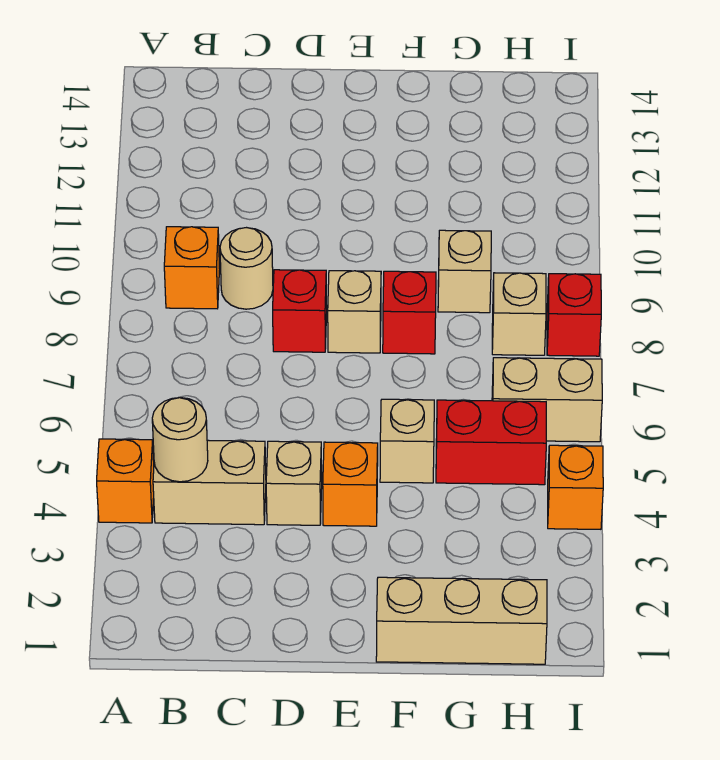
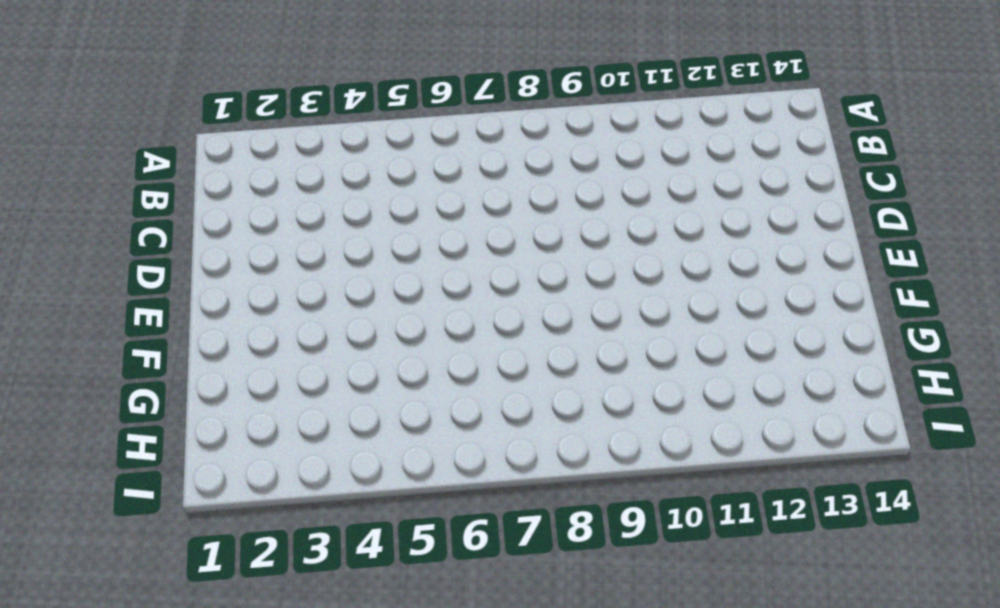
none -> orange brick A4 level 1
none -> tan brick B4:C4 level 1
none -> orange brick B9 level 1

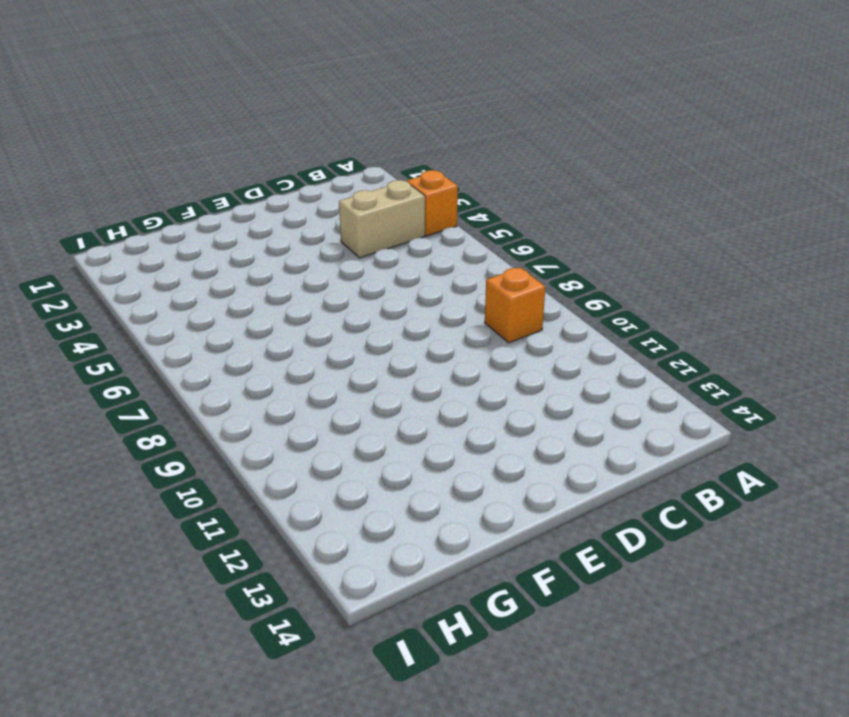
none -> tan round brick C9 level 1
none -> tan brick D4 level 1
none -> red brick D8 level 1

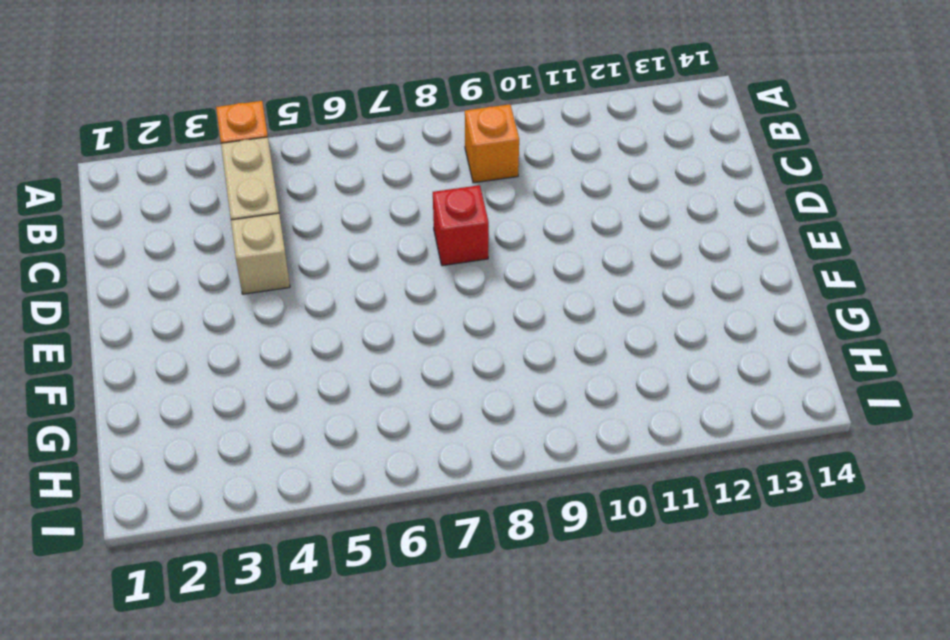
none -> tan round brick C9 level 1
none -> orange brick E4 level 1
none -> tan brick E8 level 1

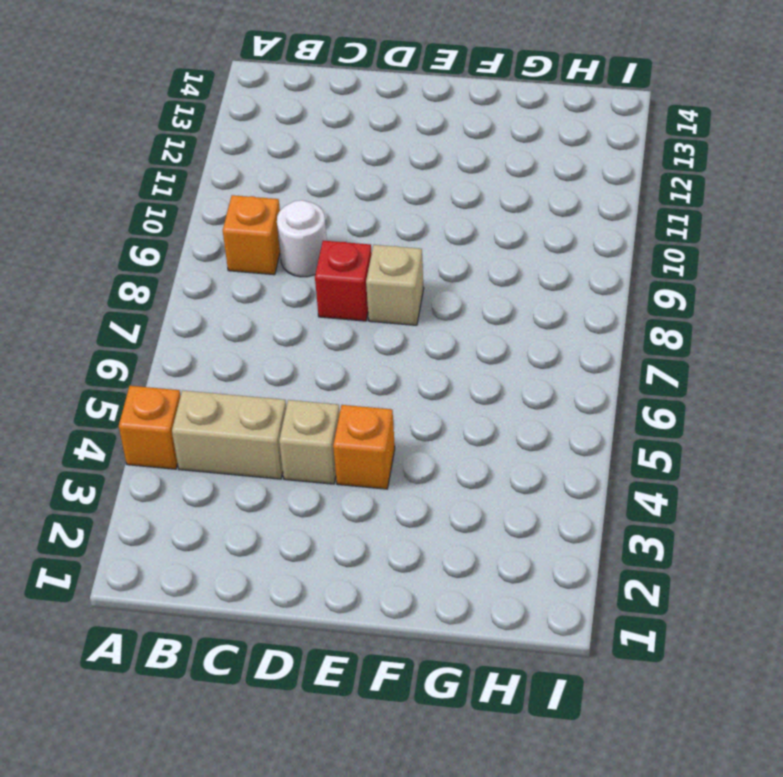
white round brick C9 level 1 -> tan round brick C9 level 1
none -> tan brick F1:H1 level 1
none -> tan brick F5 level 1
none -> red brick F8 level 1

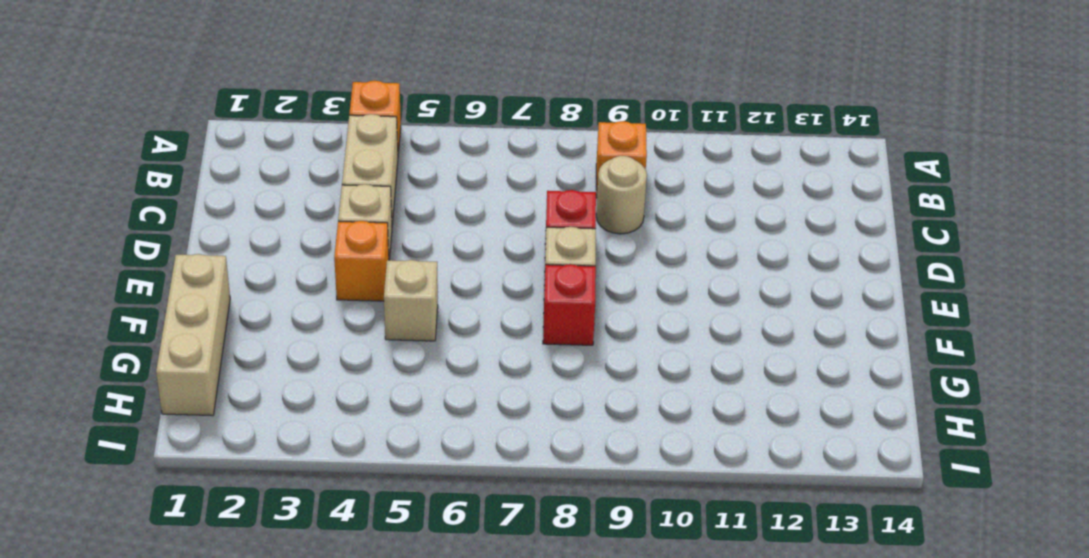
none -> red brick G5:H5 level 1
none -> tan brick G9 level 1
none -> tan brick H6:I6 level 1

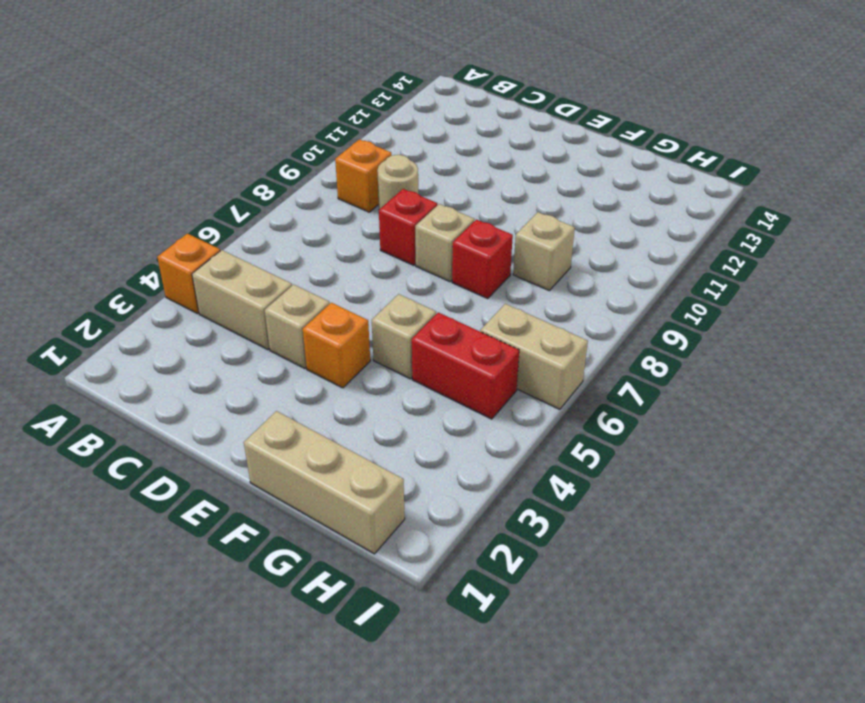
none -> tan brick H8 level 1
none -> orange brick I4 level 1
none -> red brick I8 level 1

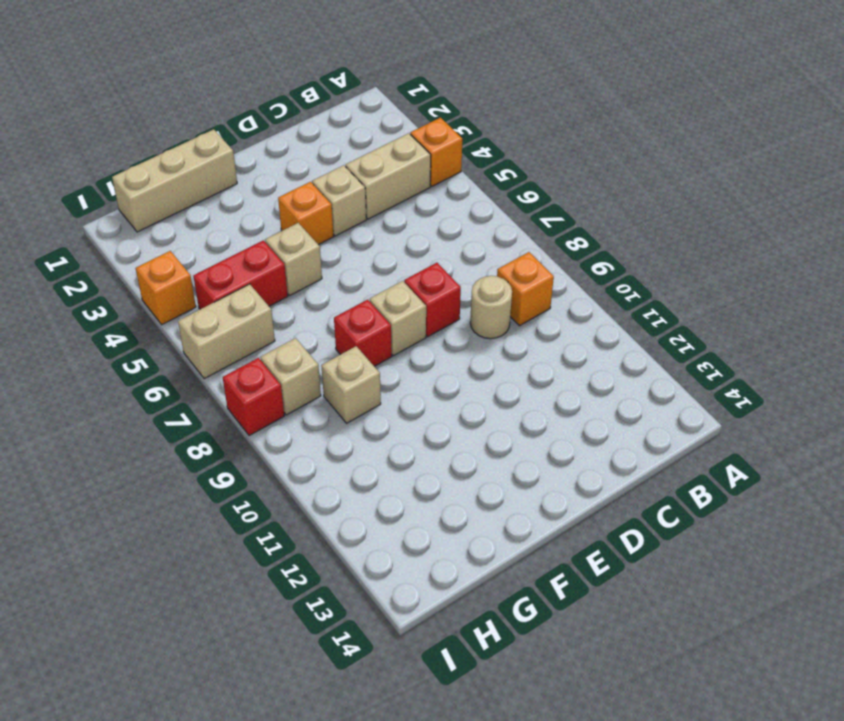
none -> tan round brick B4 level 2

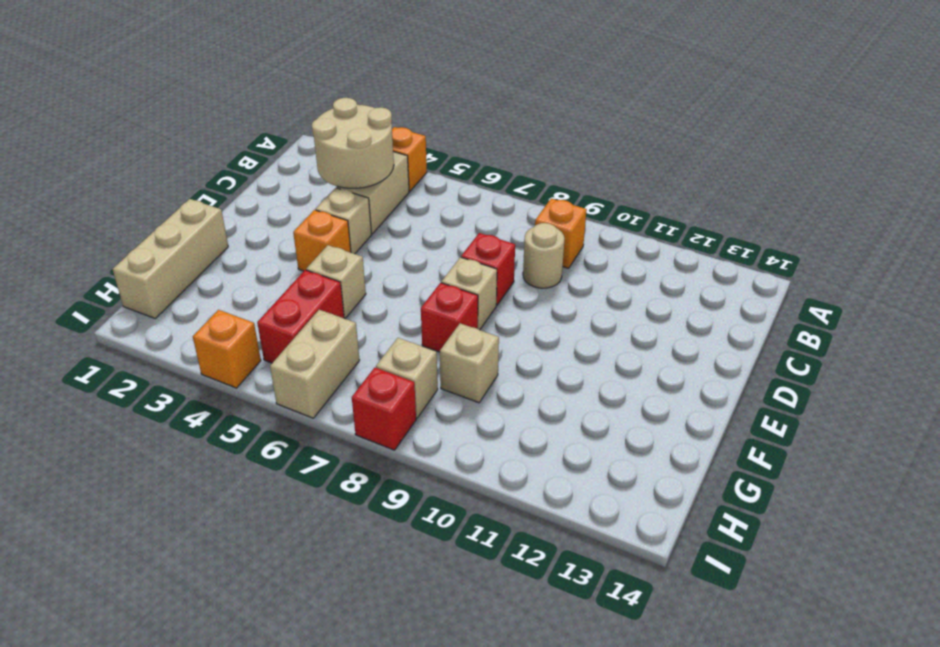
tan round brick B3:C4 level 2 -> tan round brick B4 level 2

